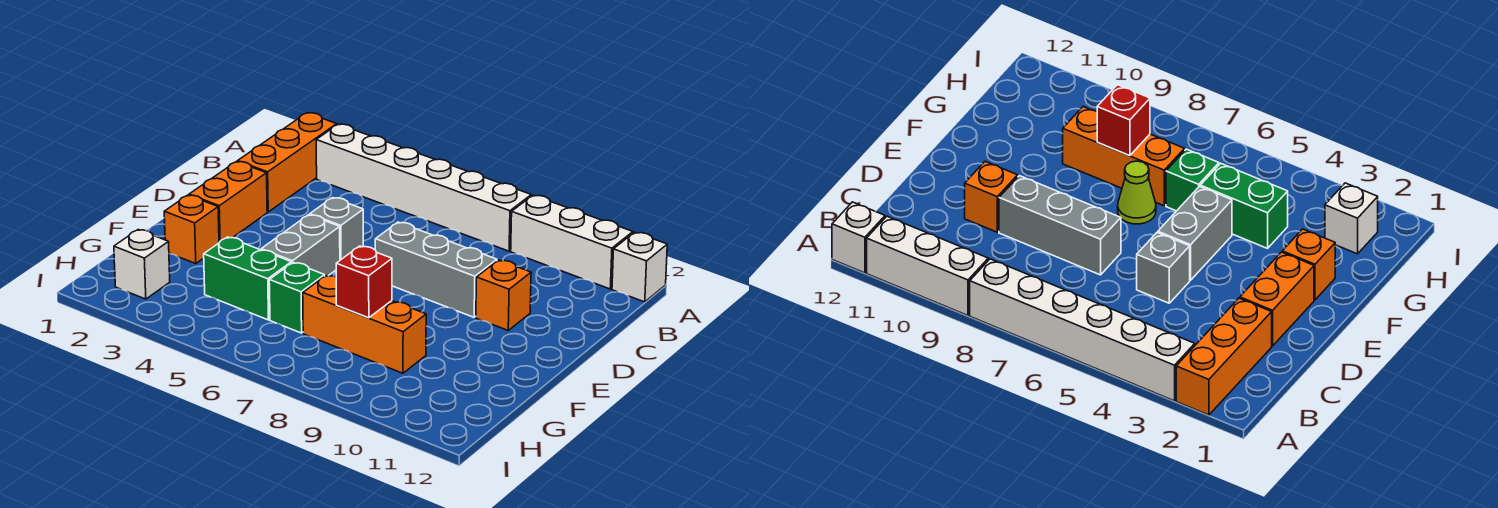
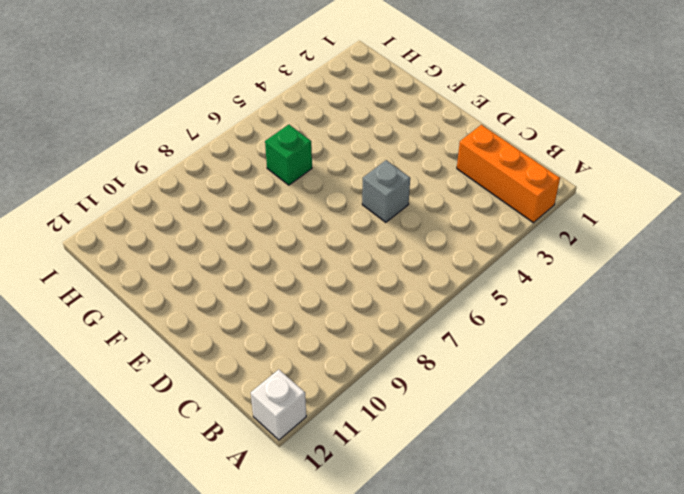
none -> white brick A3:A8 level 1
none -> white brick A9:A11 level 1
none -> orange brick D2:E2 level 1

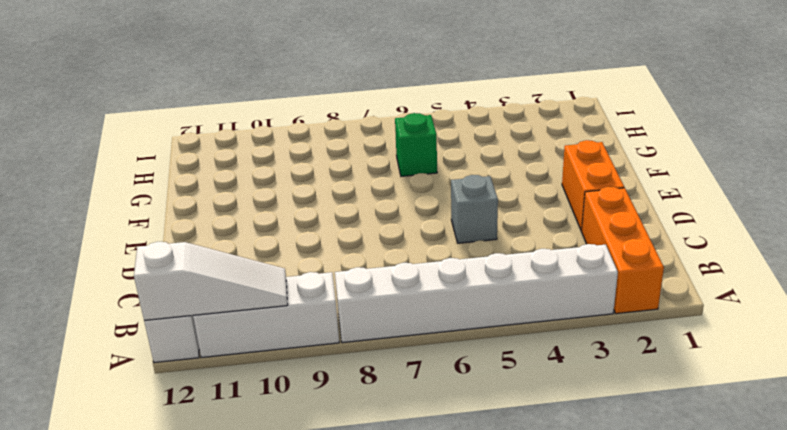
white slope A10:A12 level 2 top 12 -> none
none -> grey brick D7:D9 level 1
none -> orange brick D10 level 1
none -> grey brick E5:F5 level 1

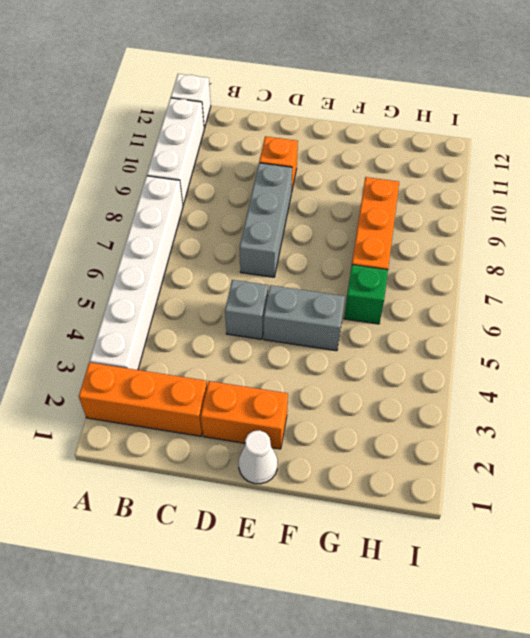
white cone E1 level 1 -> none
none -> orange brick F2 level 1
none -> lime cone F7 level 1
none -> green brick G4:G5 level 1

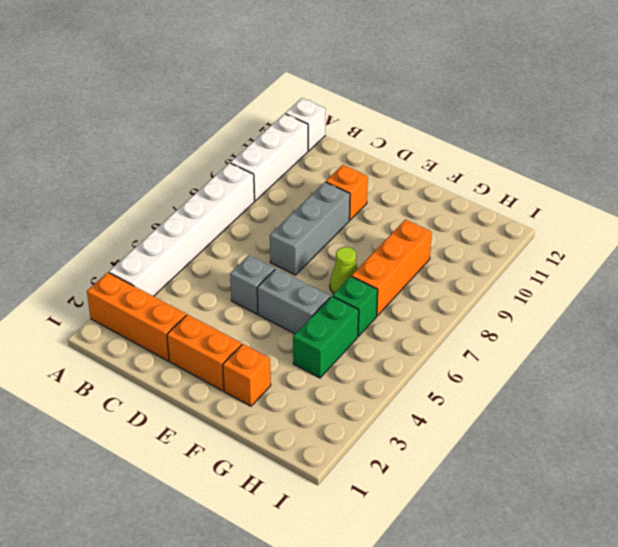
none -> white brick H2 level 1
none -> red brick G8 level 2

